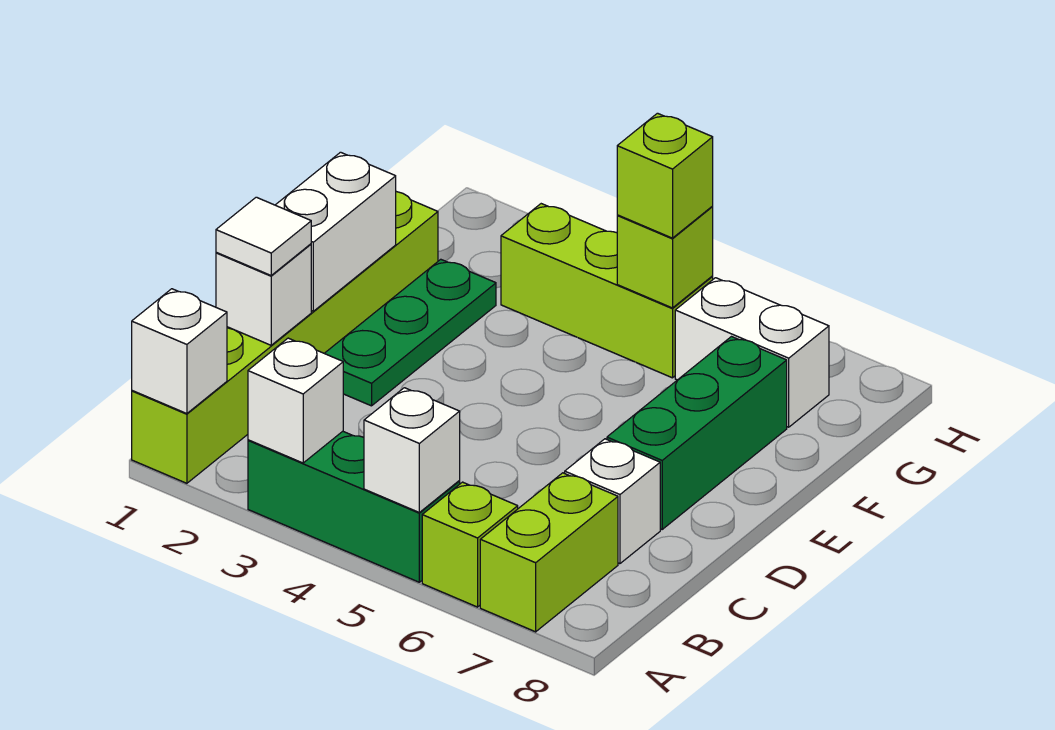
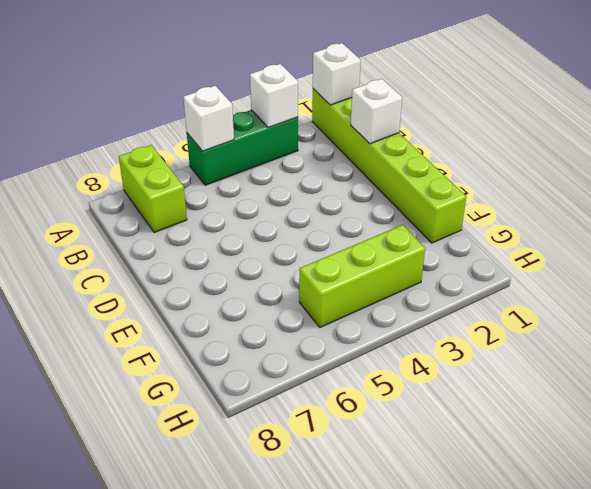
none -> lime brick A6 level 1
none -> white brick C7 level 1
none -> green plate D2:F2 level 1

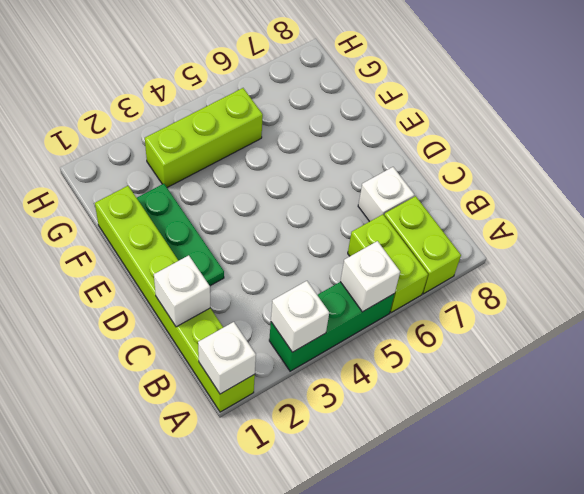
lime brick A6:B6 level 1 -> lime brick A6 level 1
none -> green brick D7:F7 level 1
none -> white brick G6:G7 level 1
none -> white brick D1:E1 level 2

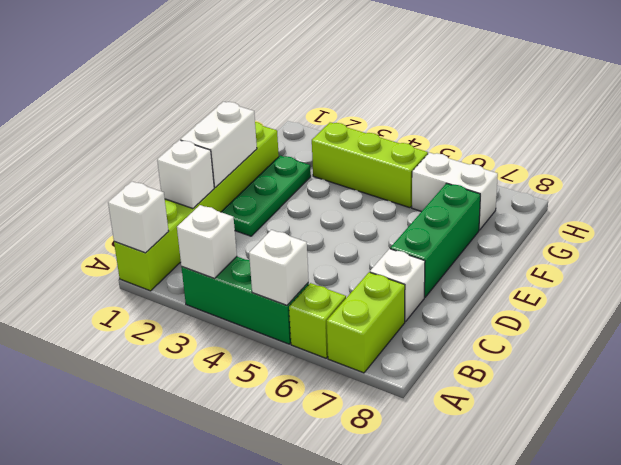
none -> lime brick G5 level 2
none -> white tile C1 level 3
none -> lime brick G5 level 3

